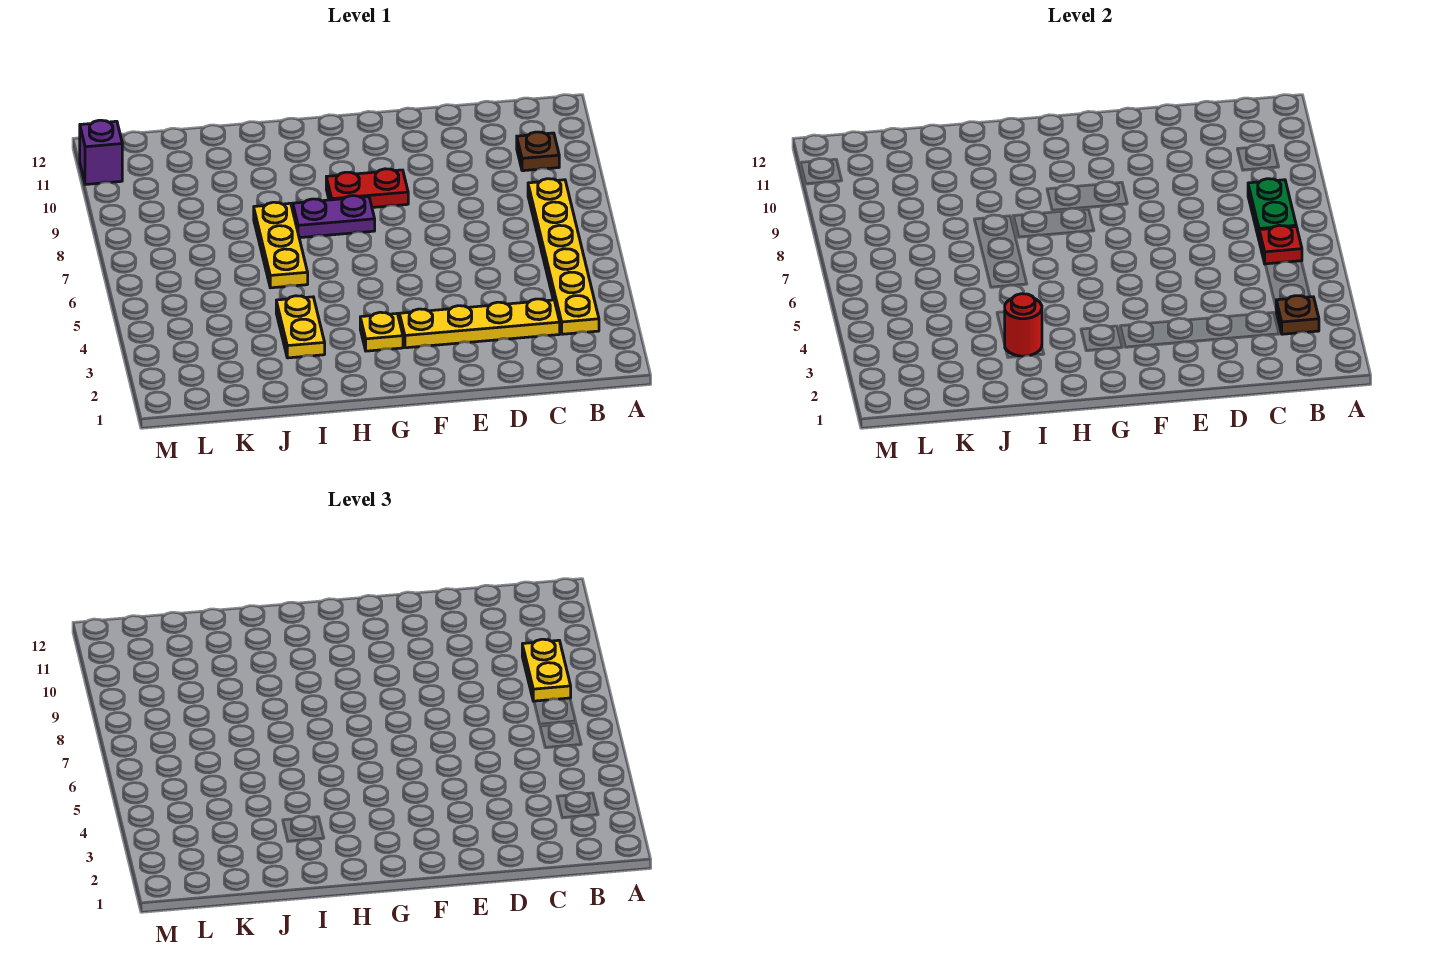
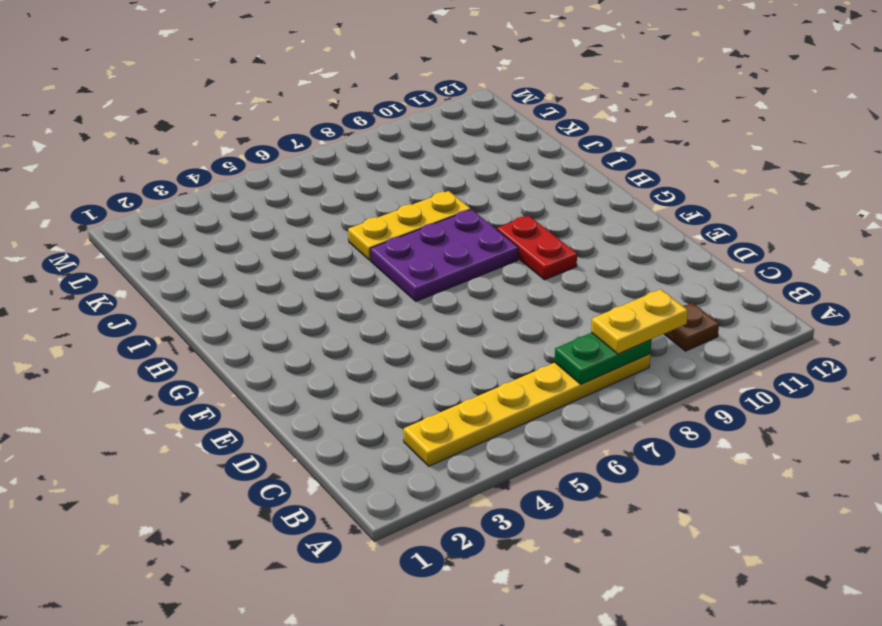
purple plate G6:H8 level 1 -> purple plate G8:H8 level 1
none -> yellow plate C3:F3 level 1
none -> yellow plate G3 level 1
none -> yellow plate I3:I4 level 1

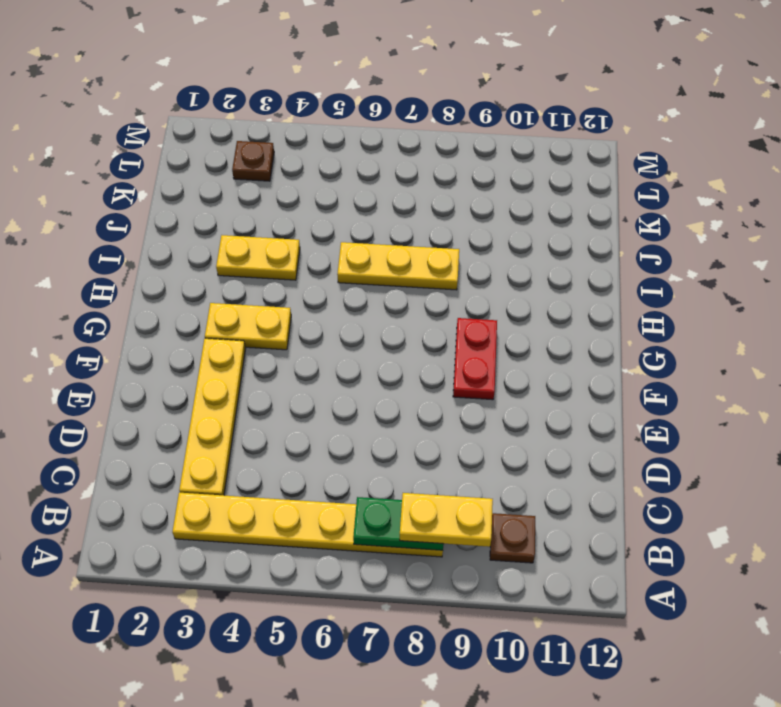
yellow plate G3:G4 level 1 -> yellow plate G3 level 1
brown plate L3 level 1 -> brown plate B3 level 2
none -> purple plate G8:H8 level 1
none -> purple brick M11 level 1
none -> red plate B6 level 2

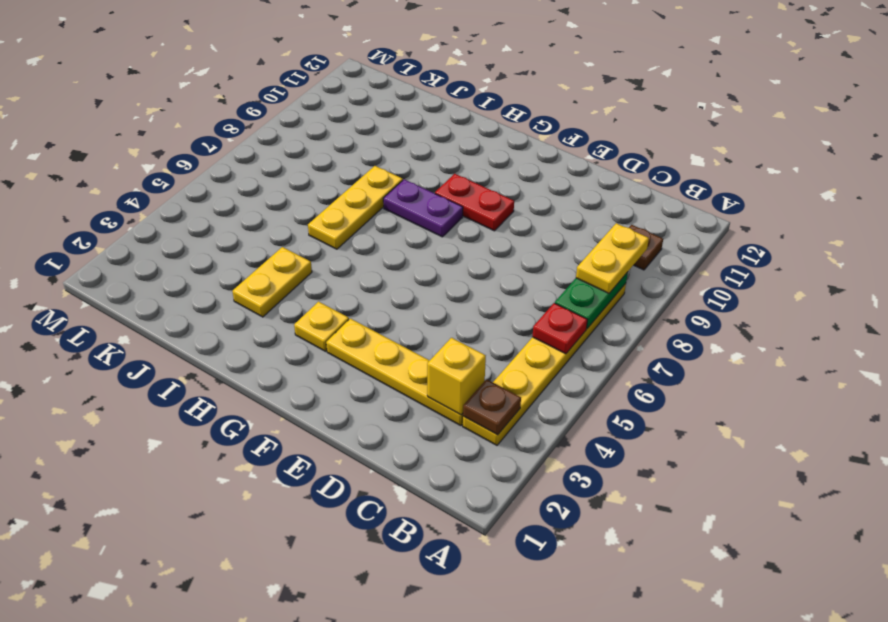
yellow brick C3 level 2 -> none
none -> purple brick M11 level 1
none -> red round brick I3 level 2

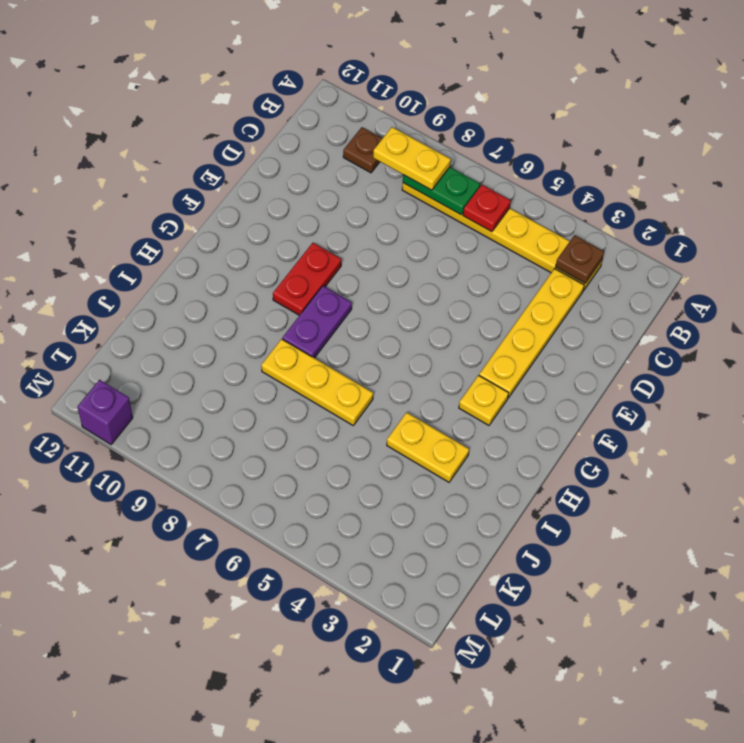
none -> red round brick I3 level 2

